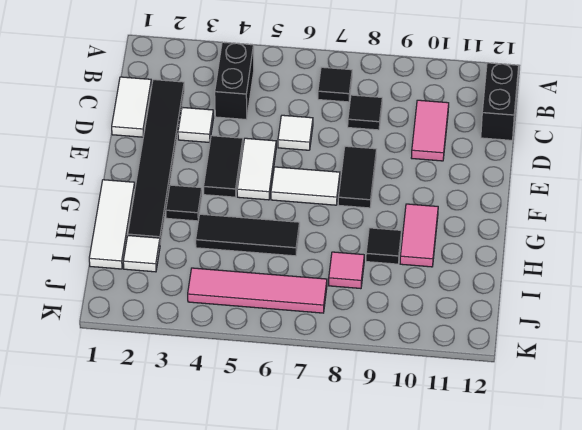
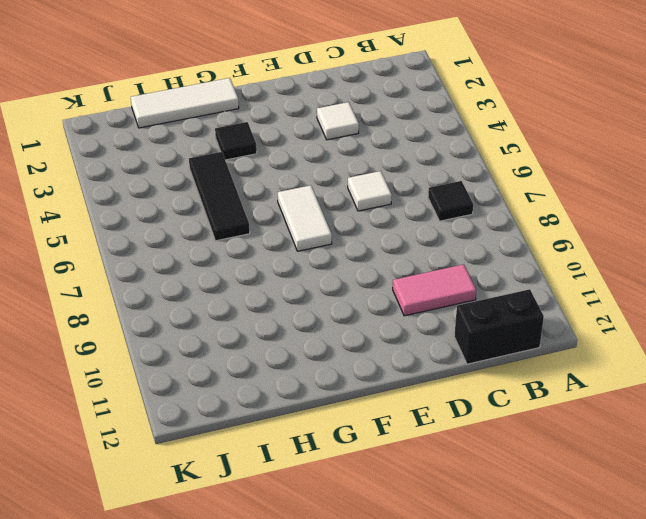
none -> black brick B4:C4 level 1
none -> white tile C1:D1 level 1
none -> black tile C2:H2 level 1

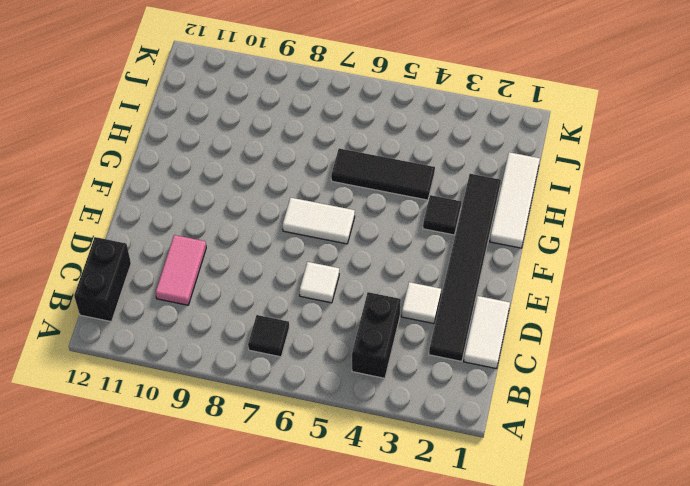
none -> black tile C8 level 1
none -> black tile E4:F4 level 1
none -> white tile E5:F5 level 1

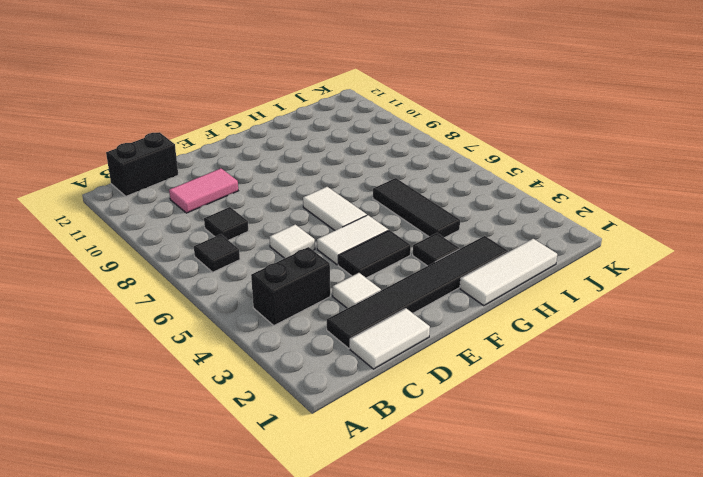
none -> black tile E8:F8 level 1
none -> pink tile G10:H10 level 1
none -> black tile H9 level 1

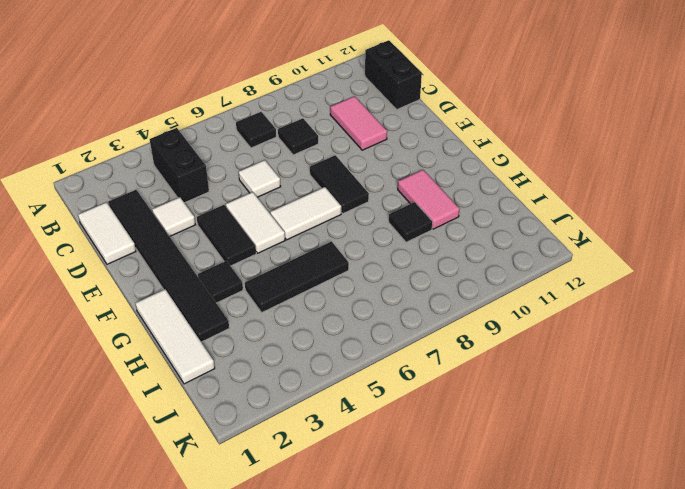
none -> white tile I2 level 1
none -> pink tile I8 level 1
none -> pink tile J4:J7 level 1

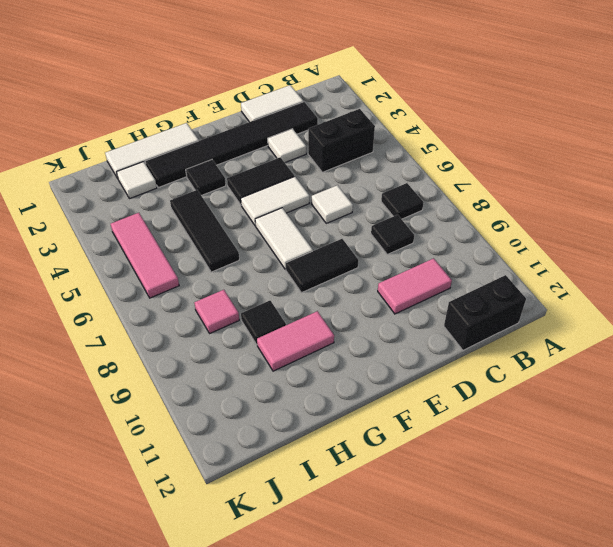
pink tile J4:J6 level 1 -> pink tile J4:J7 level 1

